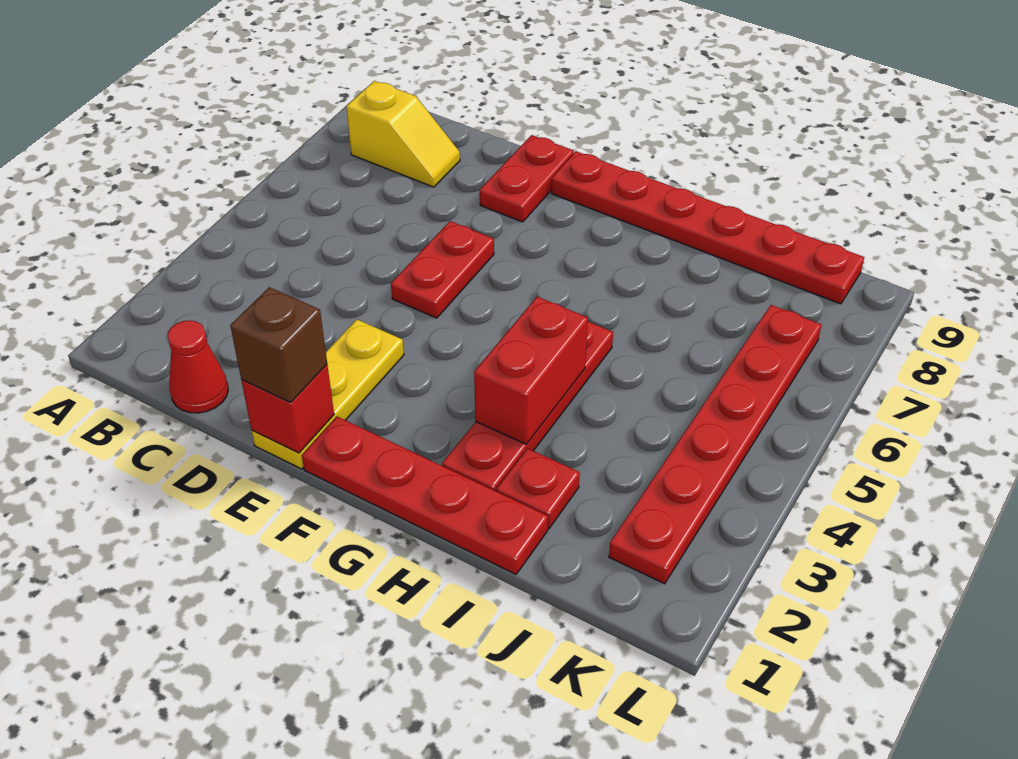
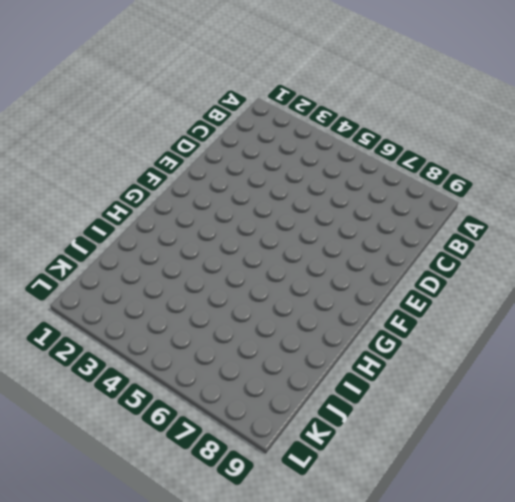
none -> yellow slope B8:C8 level 1 top B
none -> red cone C1 level 1
none -> yellow plate E1:E3 level 1

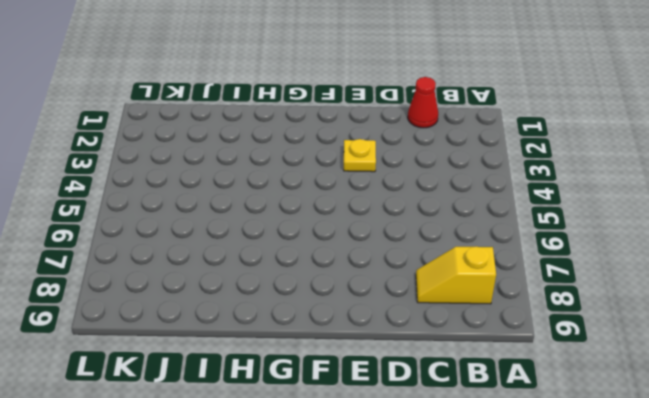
yellow plate E3 level 1 -> yellow plate E1:E3 level 1
none -> red plate E5:E6 level 1
none -> red plate E8:E9 level 1
none -> red plate F1:I1 level 1

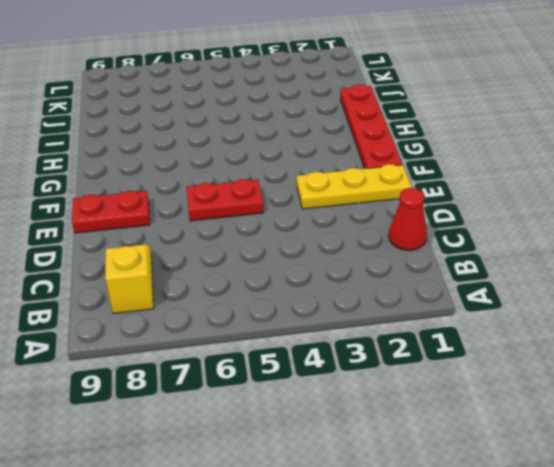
none -> red plate F9:K9 level 1
none -> red plate H2:H5 level 1
none -> red plate I2 level 1

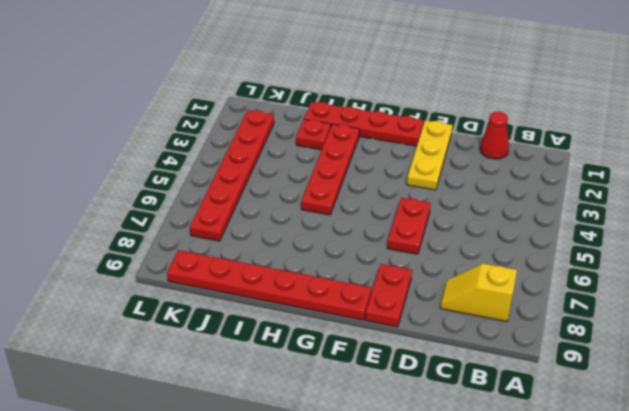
none -> red brick E1 level 2
none -> red brick H3:H4 level 2
none -> brown brick E1 level 3

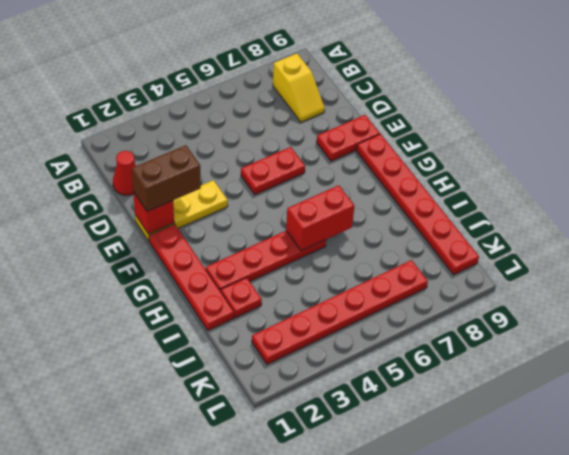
brown brick E1:E2 level 3 -> brown brick E1 level 3
red brick H5:H6 level 2 -> red brick H3:H4 level 2

